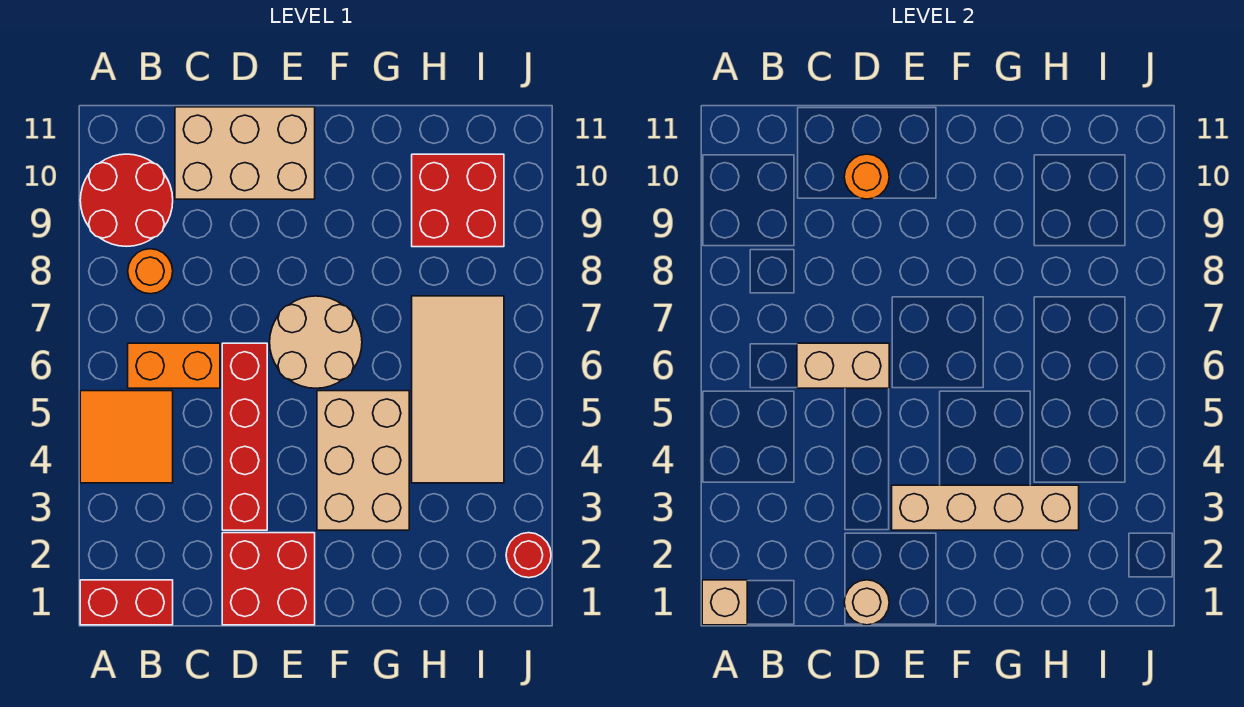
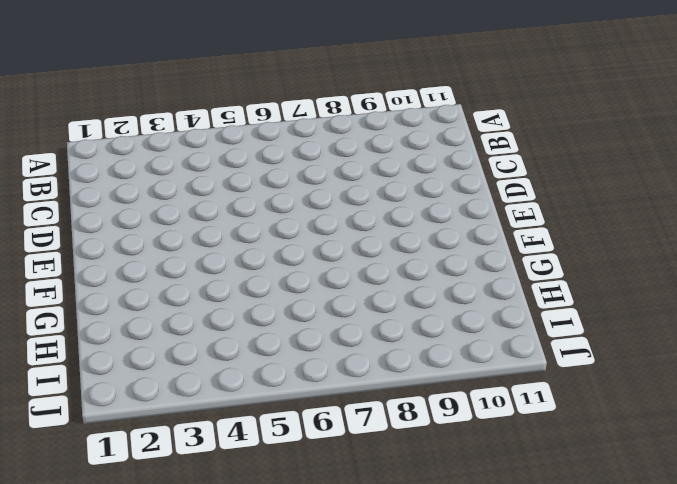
none -> red brick A1:B1 level 1
none -> orange tile A4:B5 level 1
none -> red round brick A9:B10 level 1

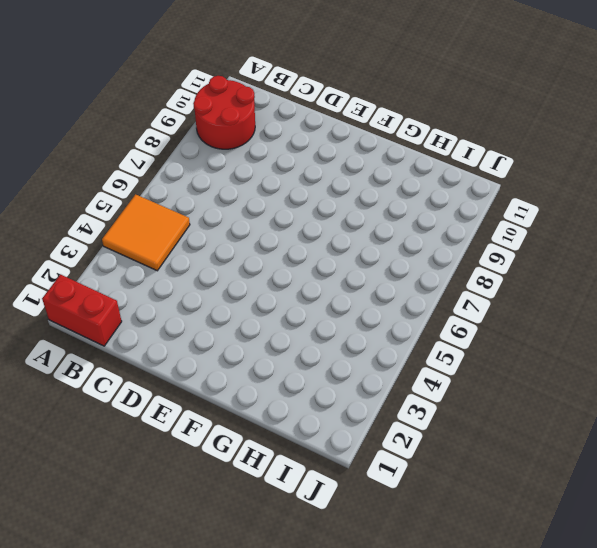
none -> orange brick B6:C6 level 1
none -> orange round brick B8 level 1
none -> tan brick C10:E11 level 1

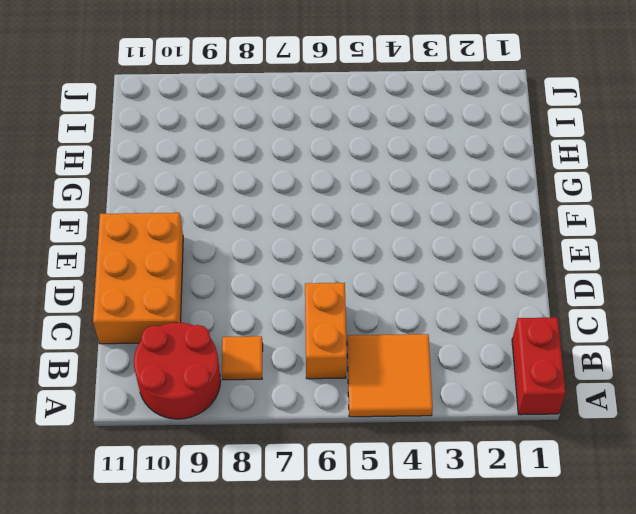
orange tile B8 level 1 -> orange round brick B8 level 1
orange brick C10:E11 level 1 -> tan brick C10:E11 level 1
none -> red brick D1:E2 level 1
none -> red brick D3:D6 level 1
none -> tan round brick E6:F7 level 1

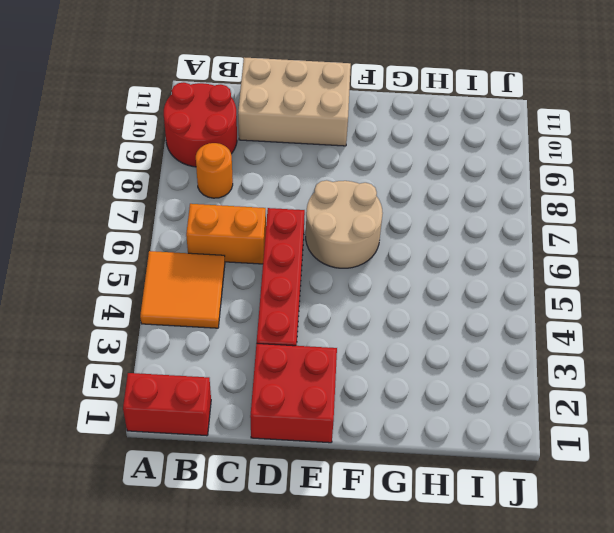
none -> tan brick F3:G5 level 1
none -> tan tile H4:I7 level 1
none -> red brick H9:I10 level 1

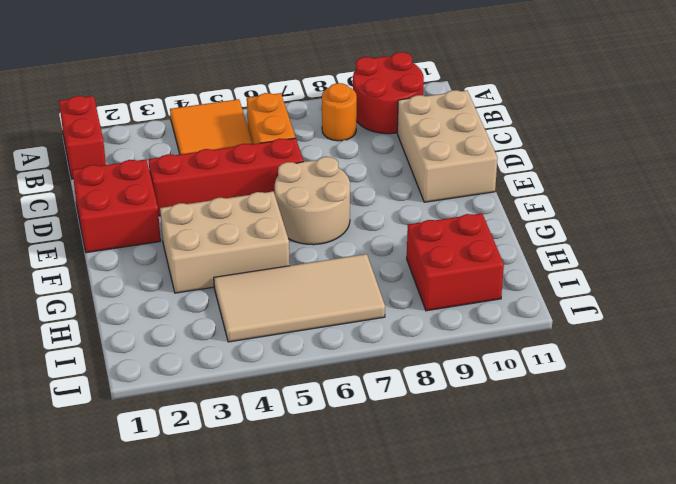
none -> red round brick J2 level 1
none -> tan brick A1 level 2
none -> tan brick C6:D6 level 2

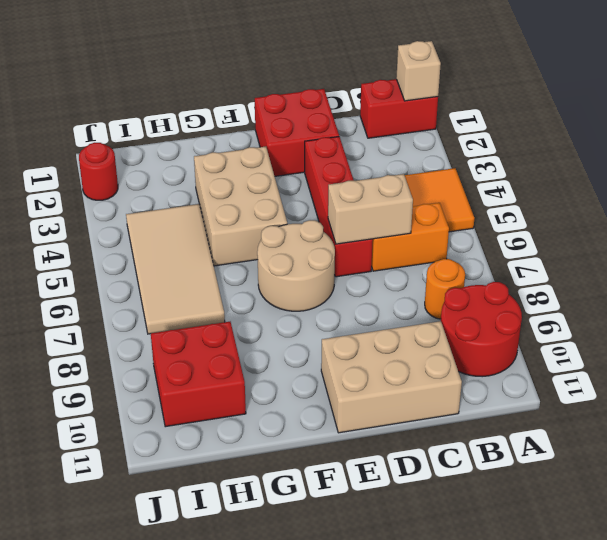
none -> tan round brick D1 level 2
none -> orange round brick D10 level 2
none -> tan brick E3:H3 level 2

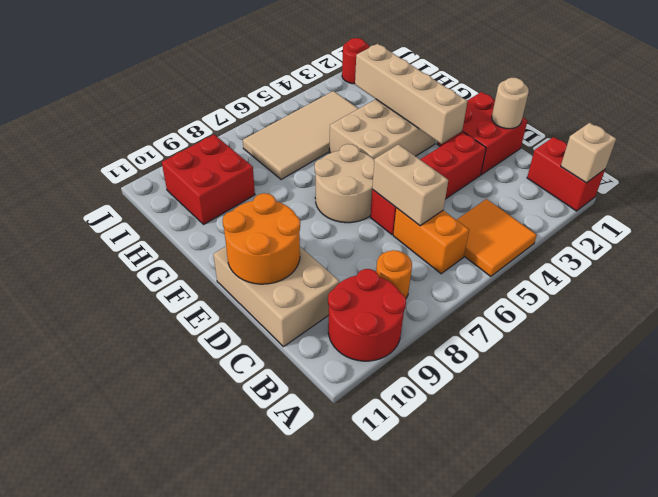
orange round brick D10:E11 level 2 -> orange round brick D10 level 2

